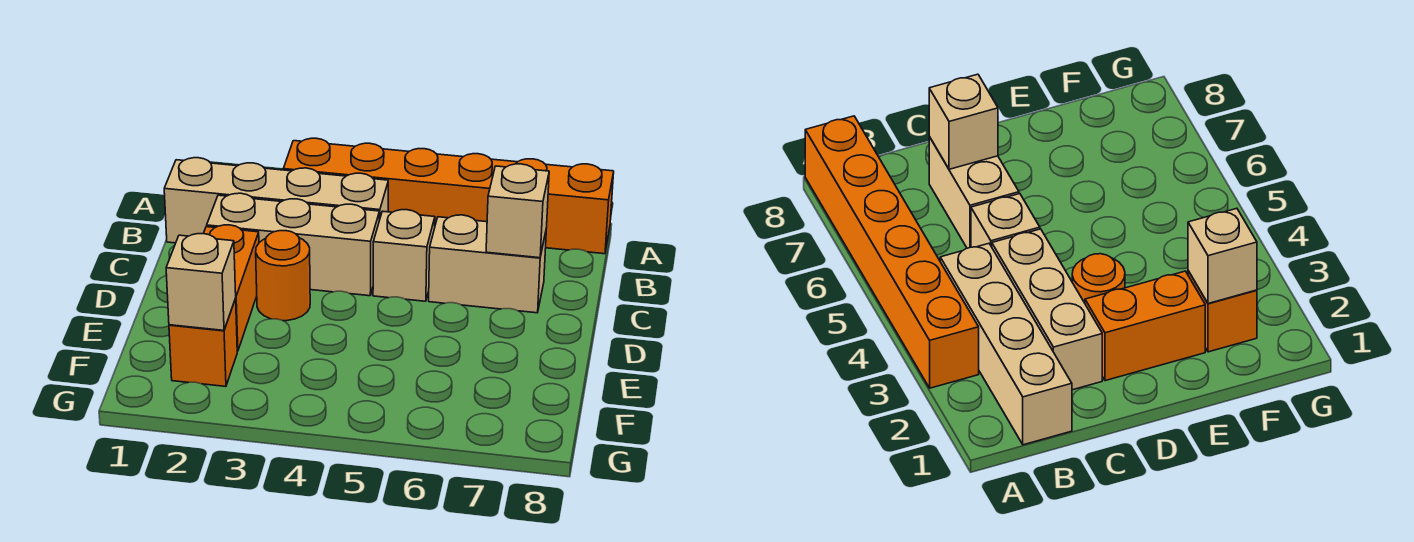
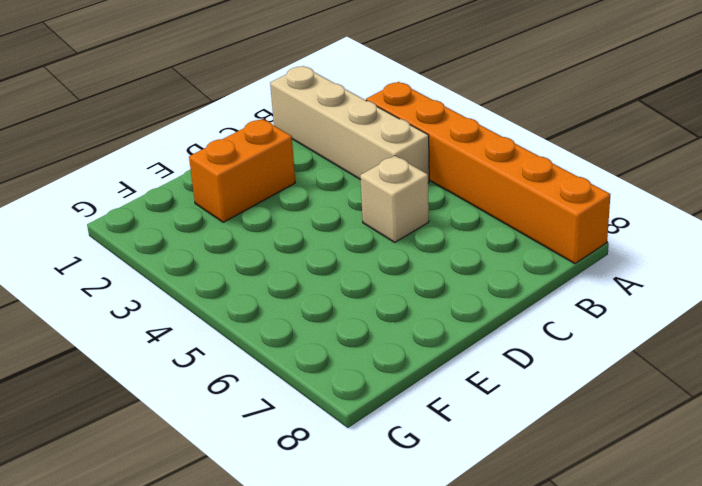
none -> tan brick C2:C4 level 1
none -> tan brick C6:C7 level 1

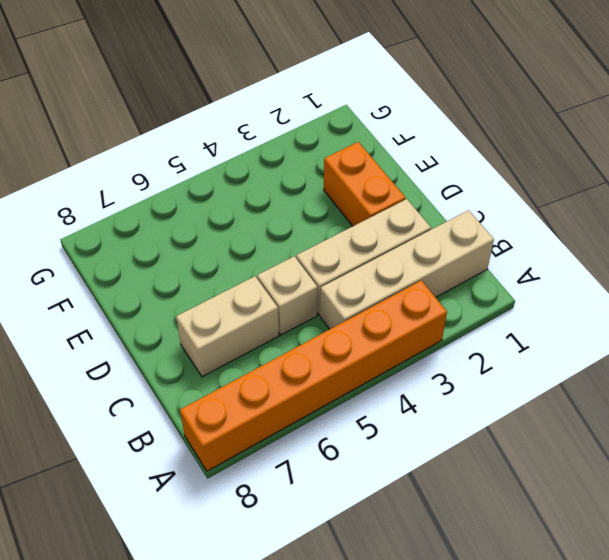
none -> orange round brick D3 level 1
none -> orange brick F2 level 1

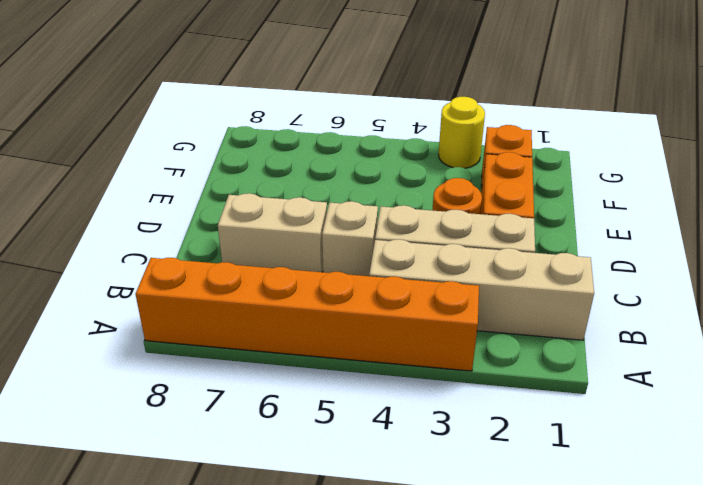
yellow round brick G3 level 1 -> none
none -> tan brick C7 level 2
none -> tan brick F2 level 2

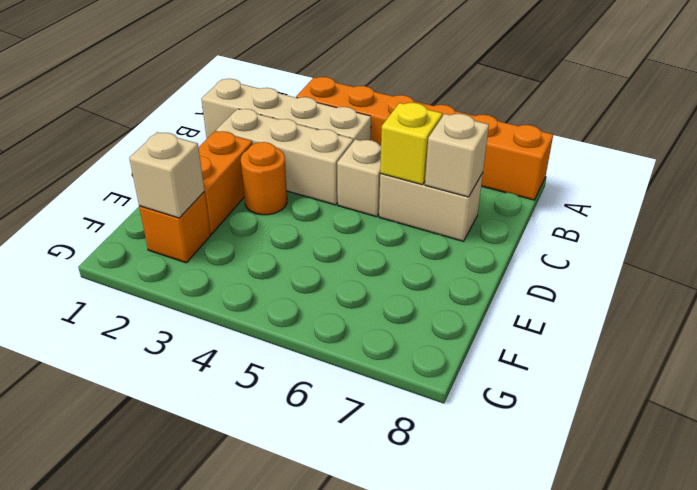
yellow brick C6 level 2 -> none

